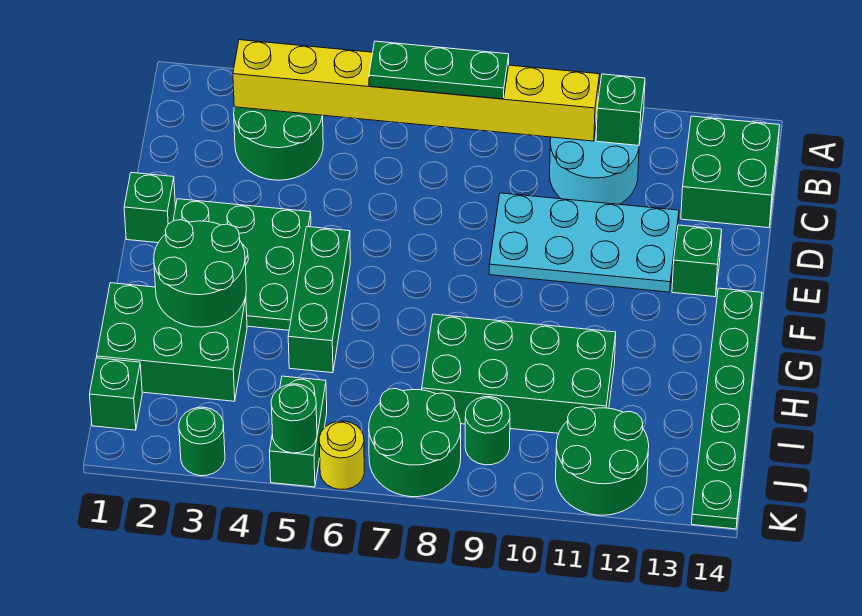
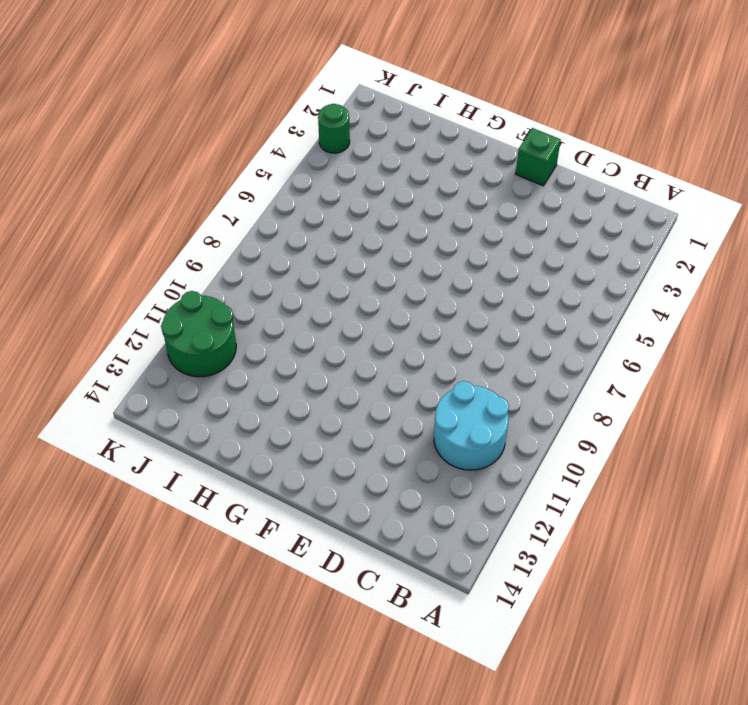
none -> green round brick B3:C4 level 1
none -> green brick B13:C14 level 1
none -> cyan plate D9:E12 level 1

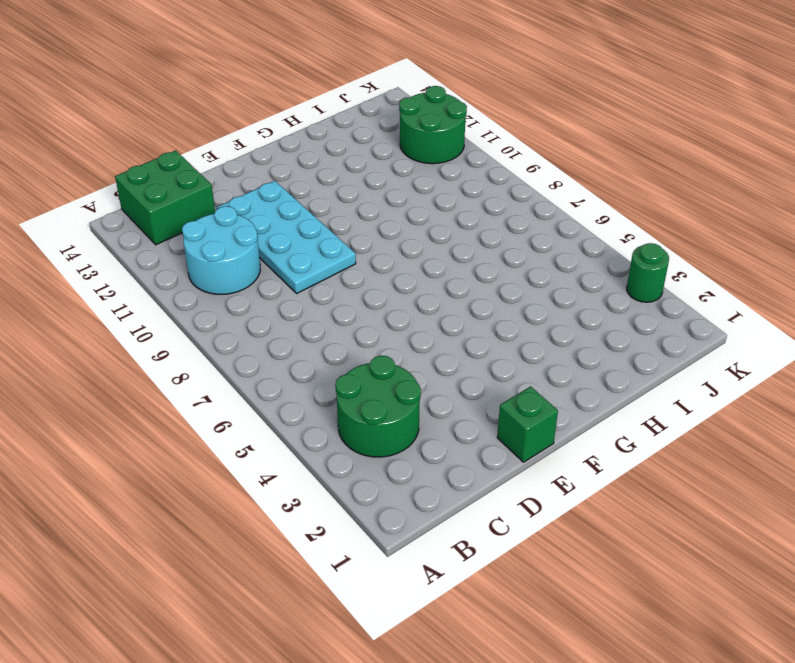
none -> green plate E2:G4 level 1
none -> green brick E13 level 1
none -> green brick F5:H5 level 1

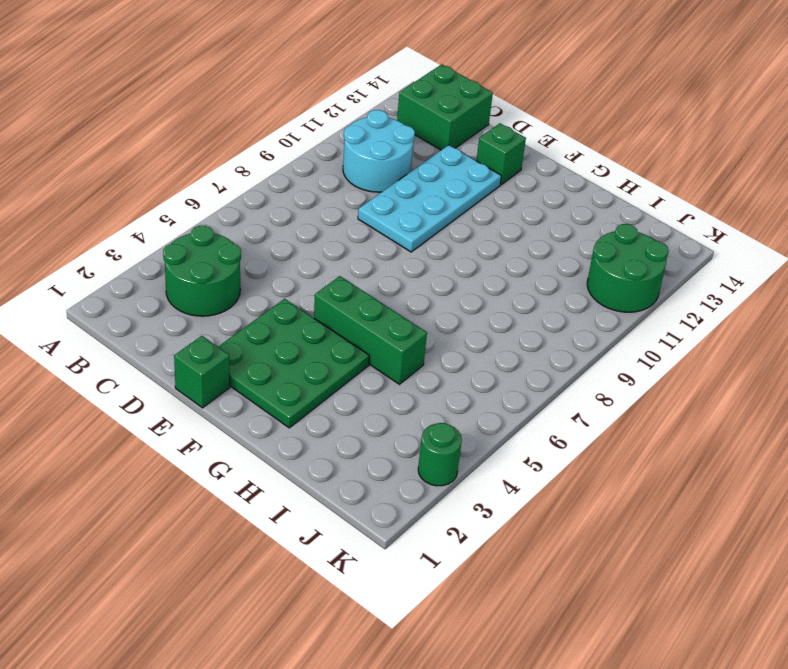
none -> green plate F14:K14 level 1
none -> green brick H1:I3 level 1
none -> green brick H8:I11 level 1

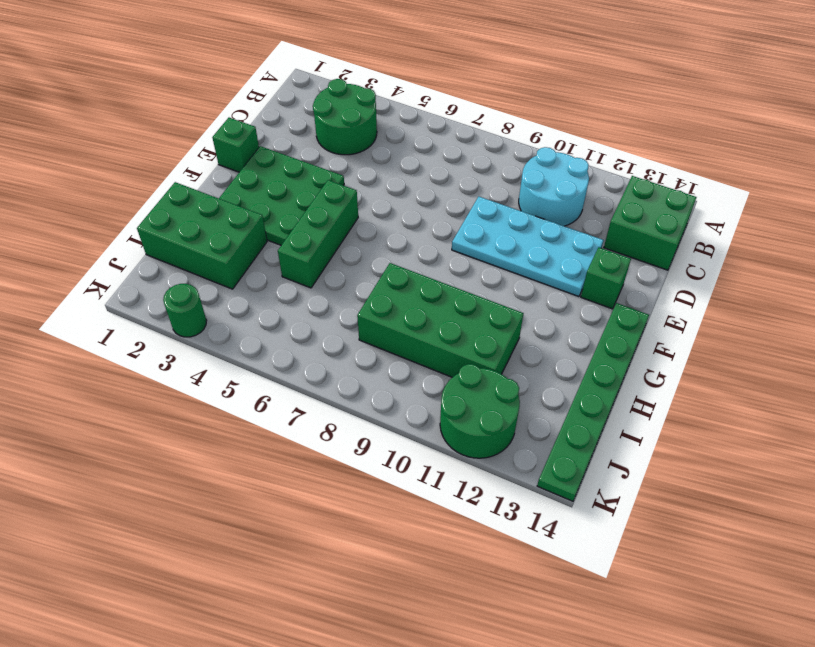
none -> green brick J1 level 1
none -> green brick J5:K5 level 1
none -> green round brick J7:K8 level 1

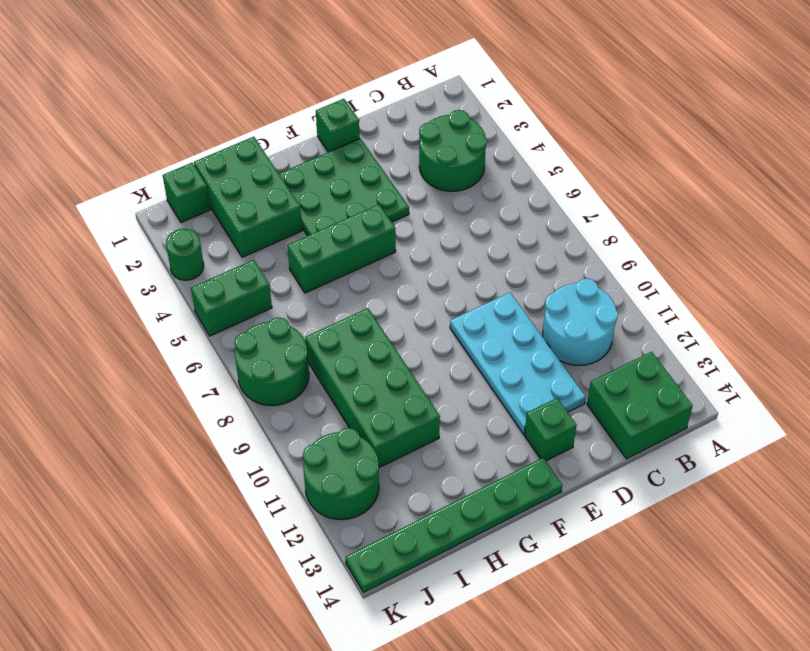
none -> green round brick J9 level 1
none -> yellow round brick K6 level 1
none -> yellow brick B3:B10 level 2

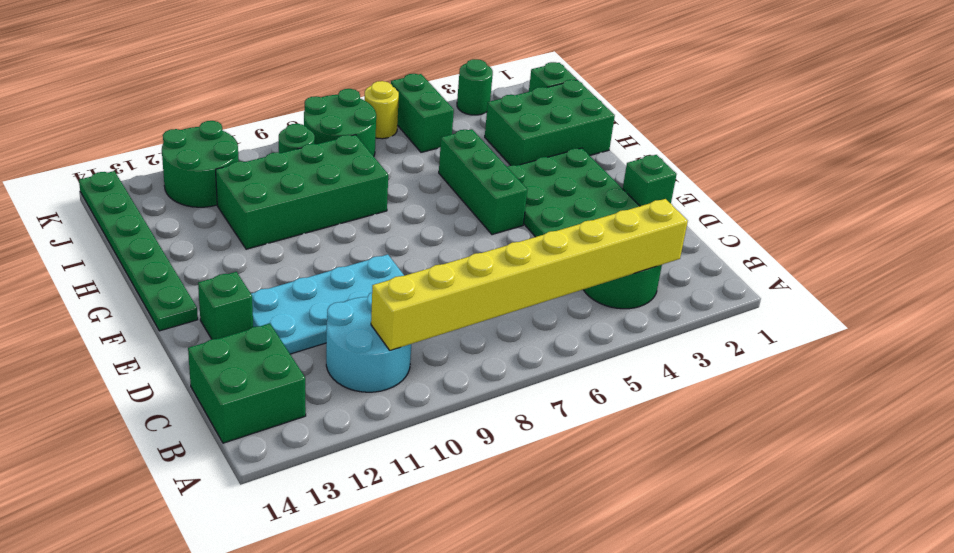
none -> green brick B11 level 2
none -> green round brick G2:H3 level 2
none -> green round brick K5 level 2

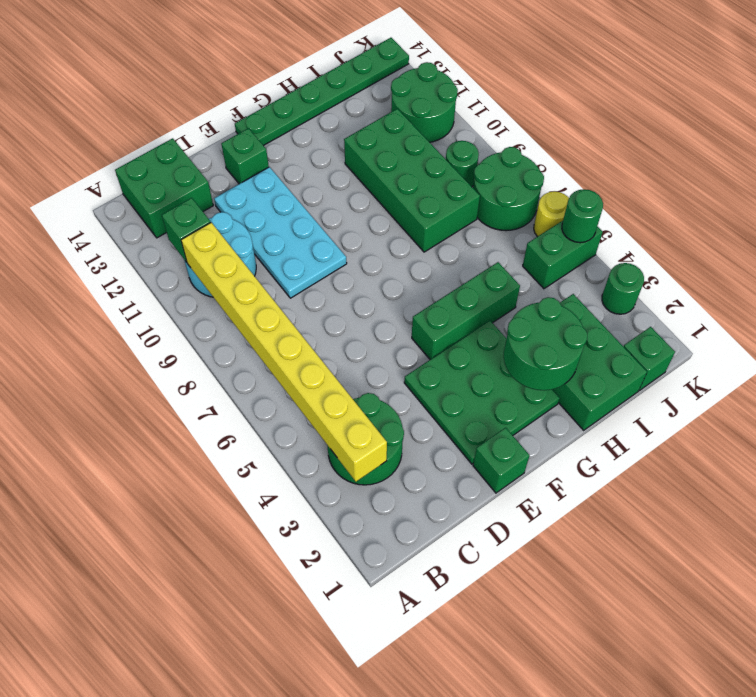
none -> green plate B6:B8 level 3

